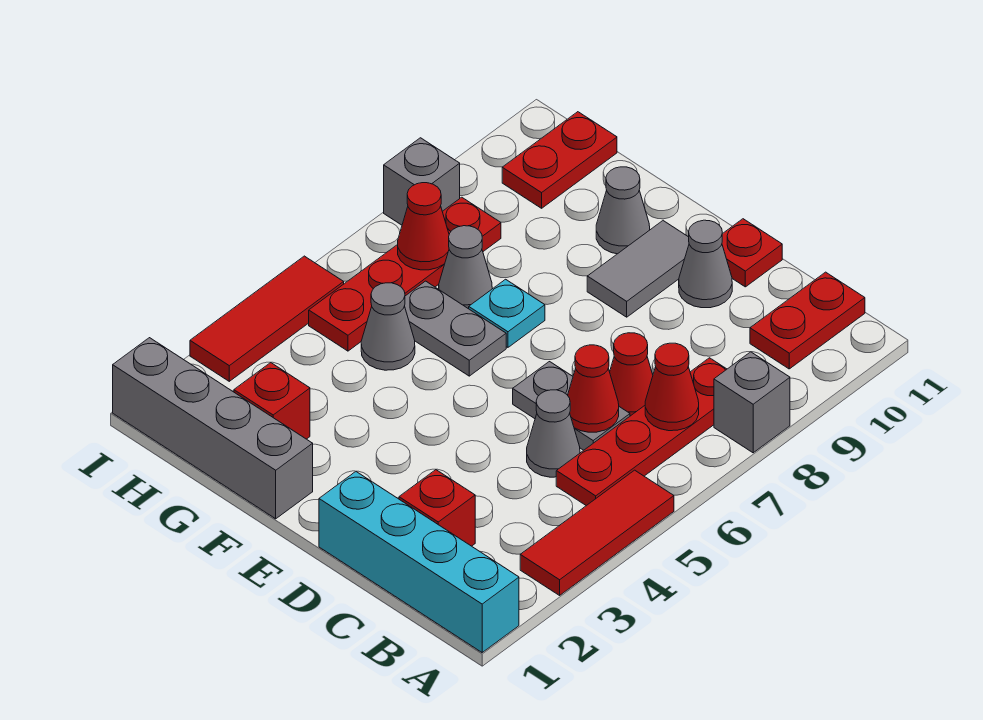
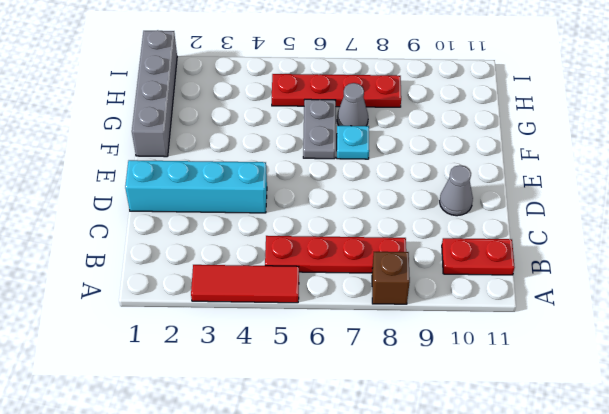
brown brick A8 level 1 -> grey brick A8 level 1
cyan brick D1:D4 level 1 -> cyan brick A1:D1 level 1
none -> red brick C2 level 1
none -> grey cone C5 level 1
none -> grey plate C6:D6 level 1

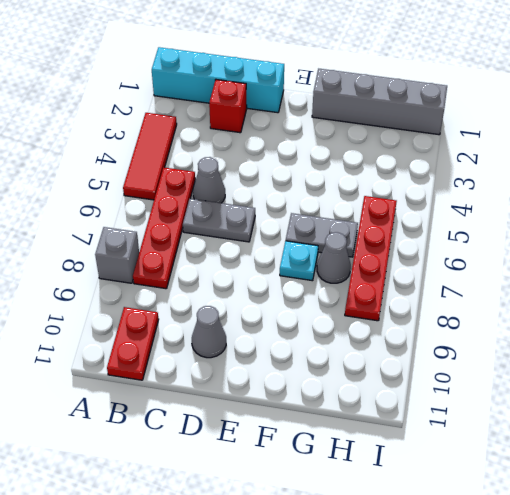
none -> red cone C7 level 1
none -> red plate D11 level 1
none -> grey tile E9:E10 level 1

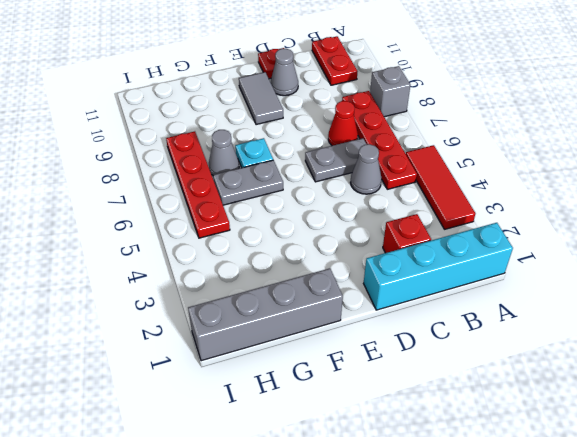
none -> grey cone F10 level 1
none -> red brick G2 level 1
none -> grey cone G5 level 1

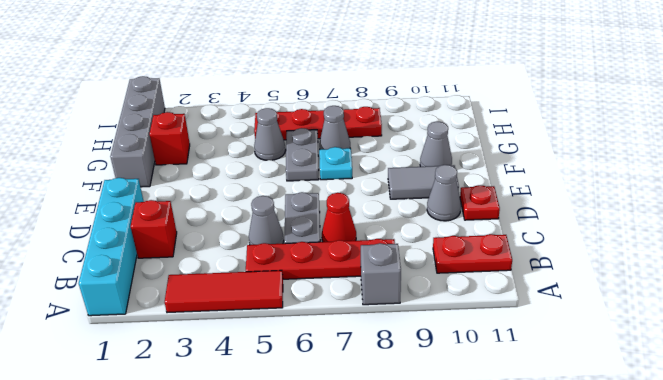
none -> red plate H10:H11 level 1
none -> red tile I3:I5 level 1
none -> grey brick I8 level 1

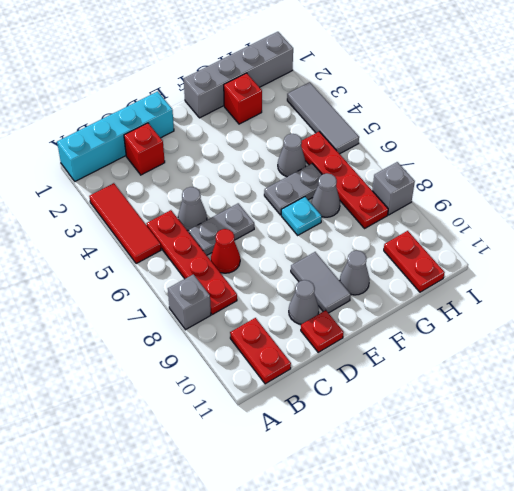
grey tile I3:I5 level 1 -> red tile I3:I5 level 1
none -> red cone B7 level 2
none -> red cone C6 level 2
none -> red cone H7 level 2

